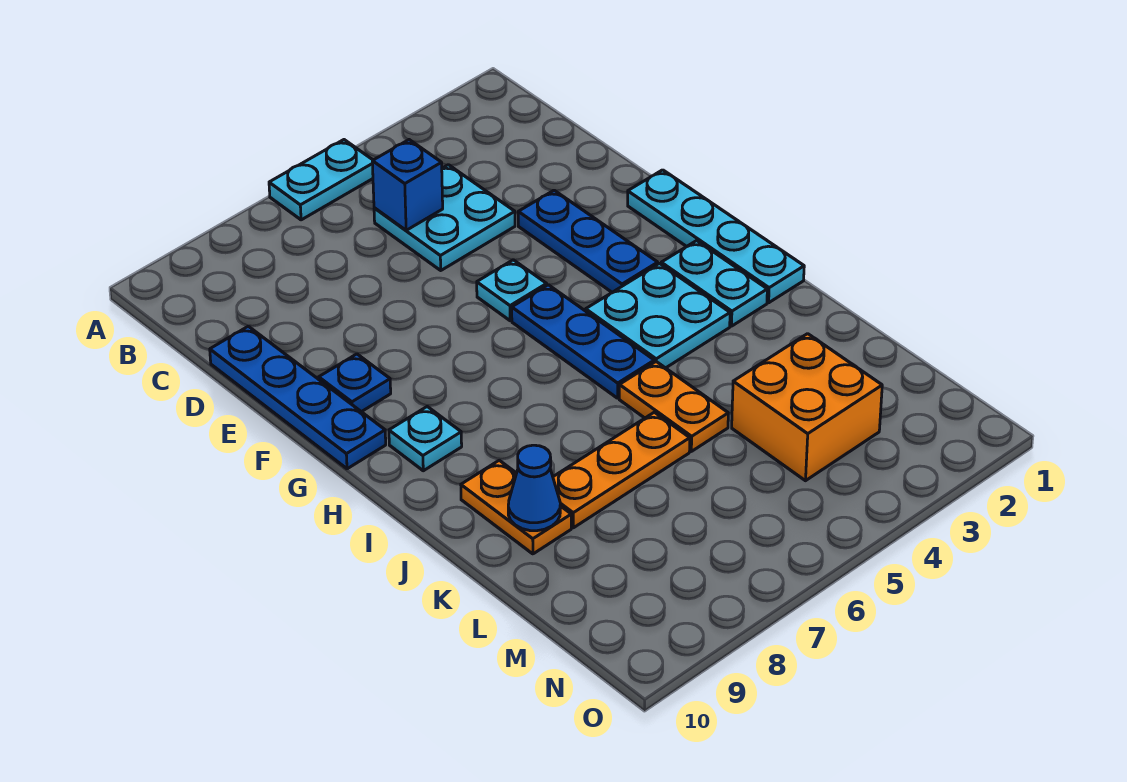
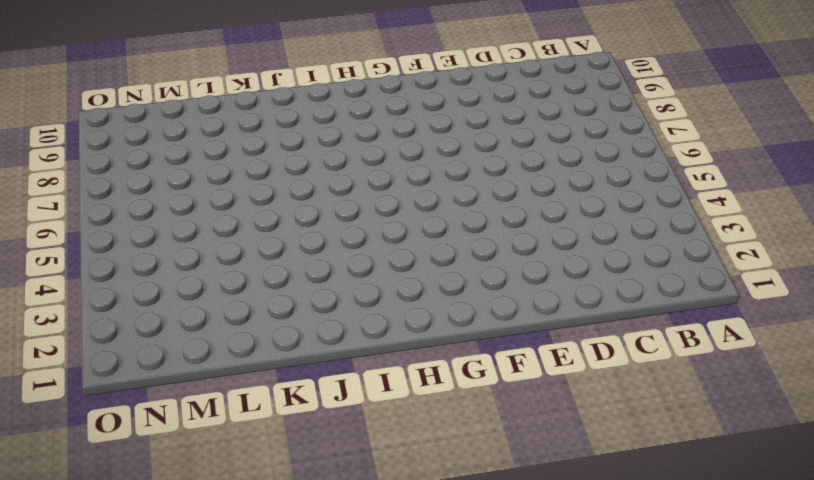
none -> cyan plate A5:A6 level 1
none -> cyan plate C4:D5 level 1
none -> blue plate D10:G10 level 1

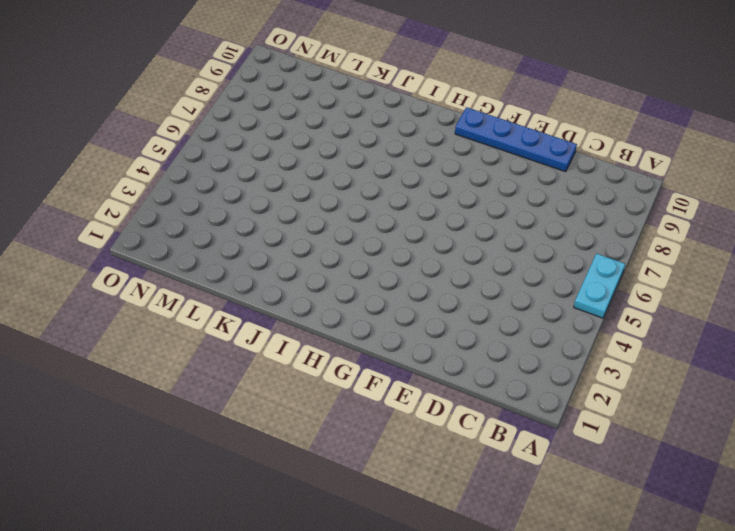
none -> cyan plate C4:D5 level 1
none -> blue plate E3:G3 level 1
none -> cyan plate F1:I1 level 1

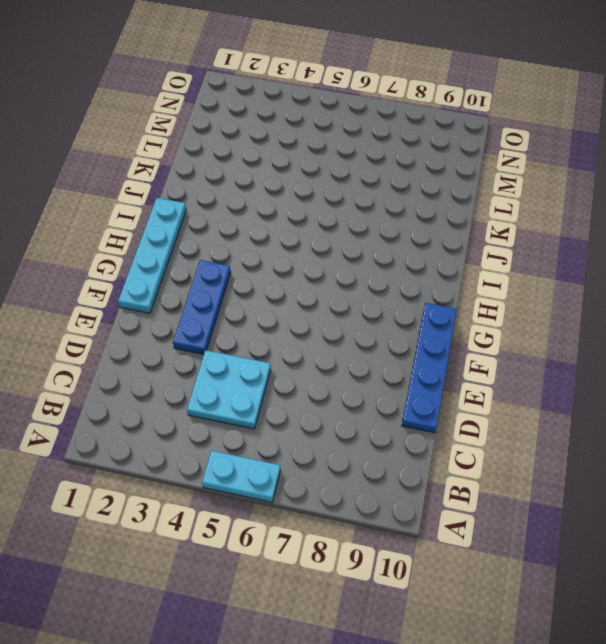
none -> cyan plate F5 level 1
none -> blue plate F9 level 1
none -> blue plate G5:I5 level 1

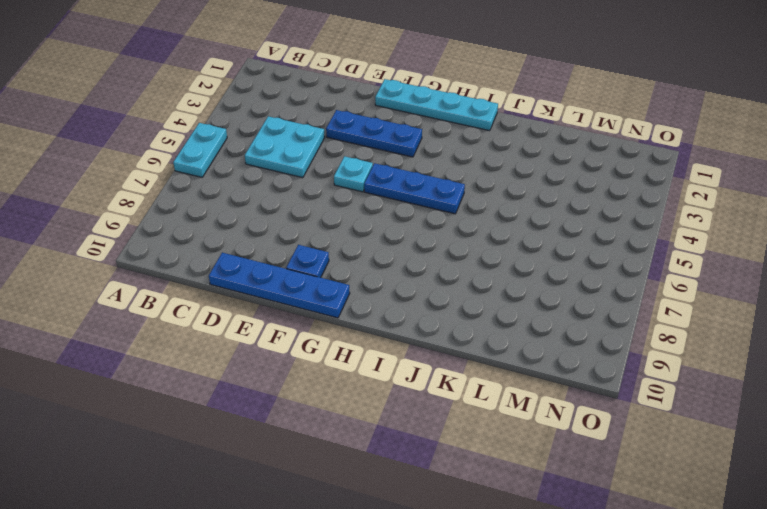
none -> cyan plate H2:I2 level 1
none -> cyan plate H3:I4 level 1
none -> cyan plate H9 level 1

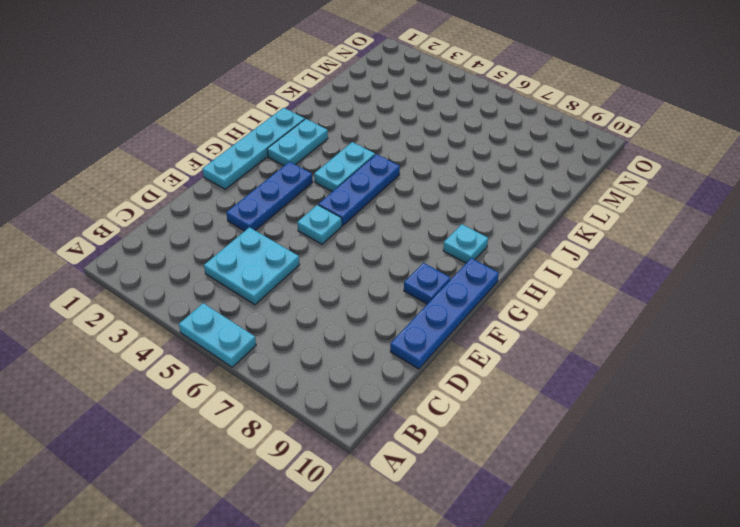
cyan plate H4:I4 level 1 -> cyan plate H3:I4 level 1
none -> orange plate J5:K5 level 1
none -> orange plate J9:K9 level 1
none -> orange plate K6:K8 level 1

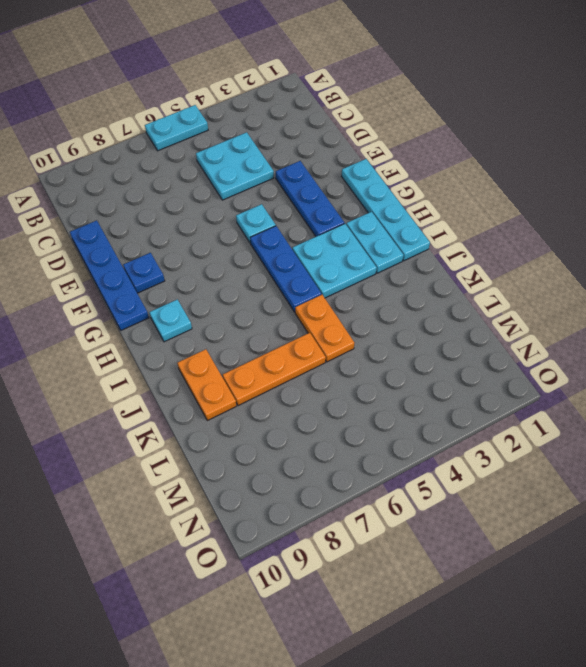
none -> orange brick L3:M4 level 1
none -> blue brick C5 level 2
none -> blue cone K9 level 2

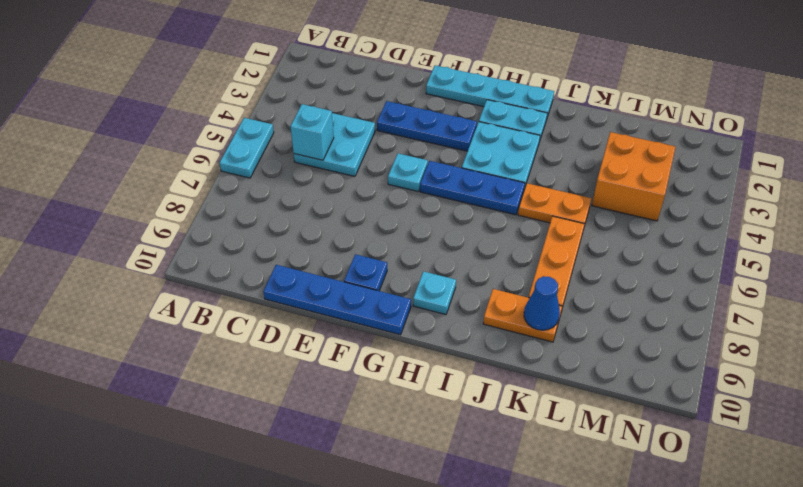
cyan brick C5 level 2 -> blue brick C5 level 2

